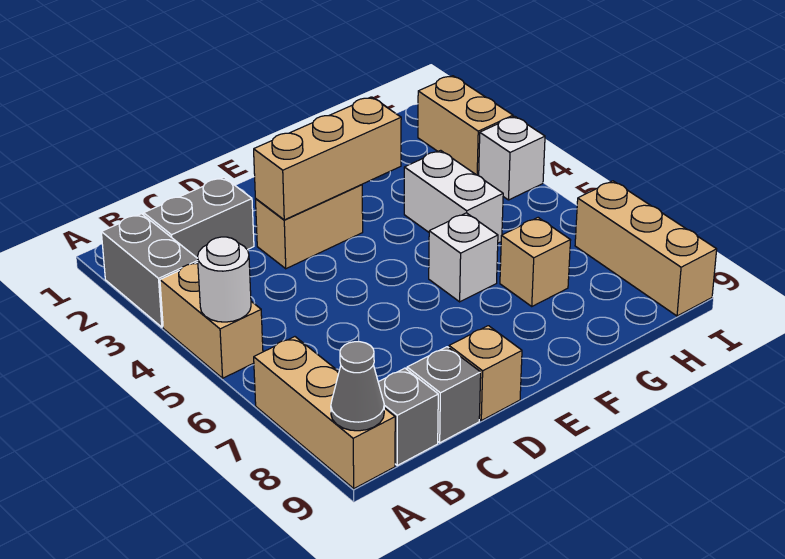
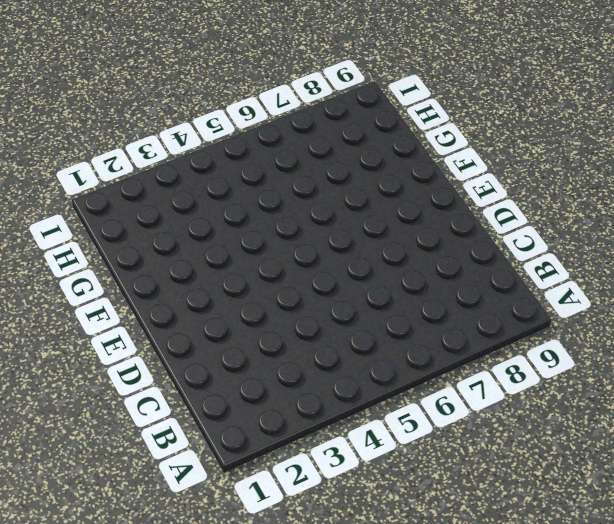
none -> grey brick A2:A3 level 1
none -> tan brick A4:A5 level 1
none -> tan brick A7:A9 level 1

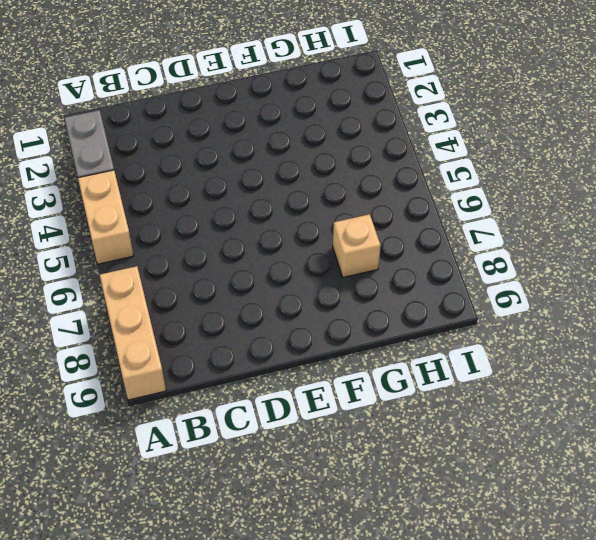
none -> grey brick B2:C2 level 1
none -> grey brick B9 level 1
none -> grey brick C9 level 1

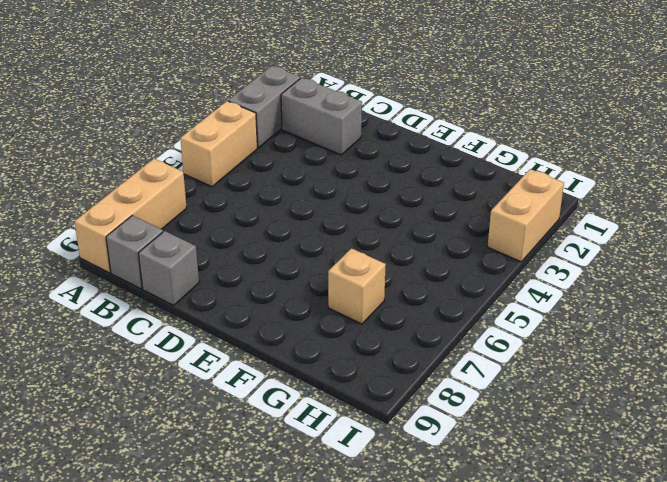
none -> tan brick D3:E3 level 1
none -> tan brick D9 level 1
none -> white brick F6 level 1

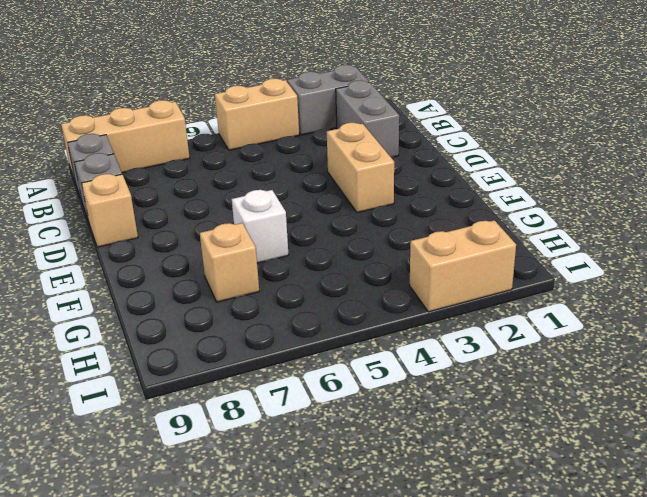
none -> white brick G4:G5 level 1
none -> white brick I4 level 1
none -> tan brick I7:I9 level 1

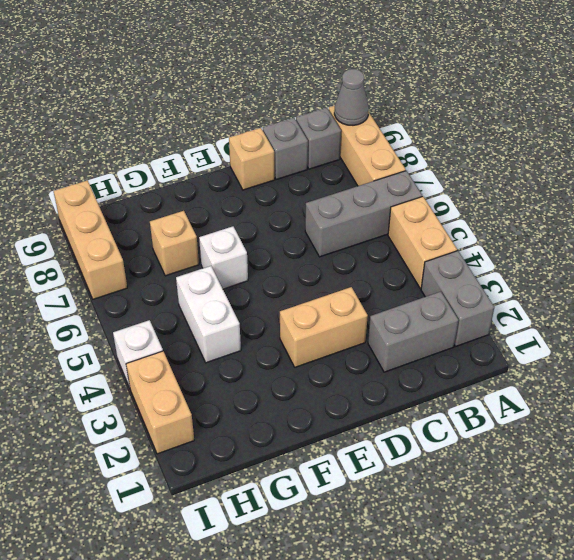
grey brick A6:C6 level 1 -> none
none -> white round brick A5 level 2
none -> tan brick D3:F3 level 2

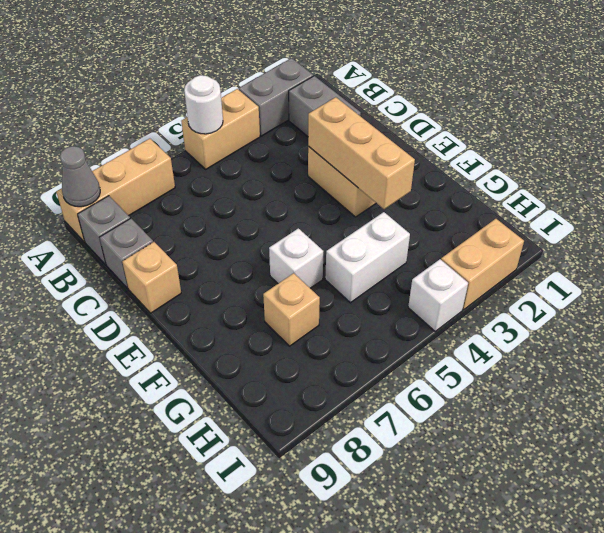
none -> tan brick I7:I9 level 1

